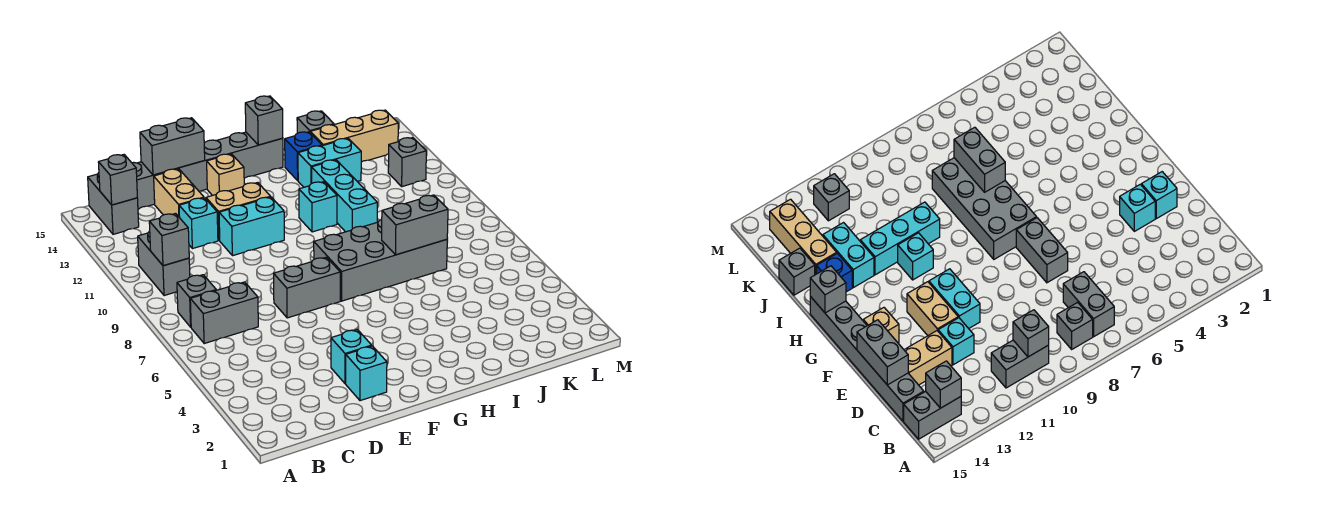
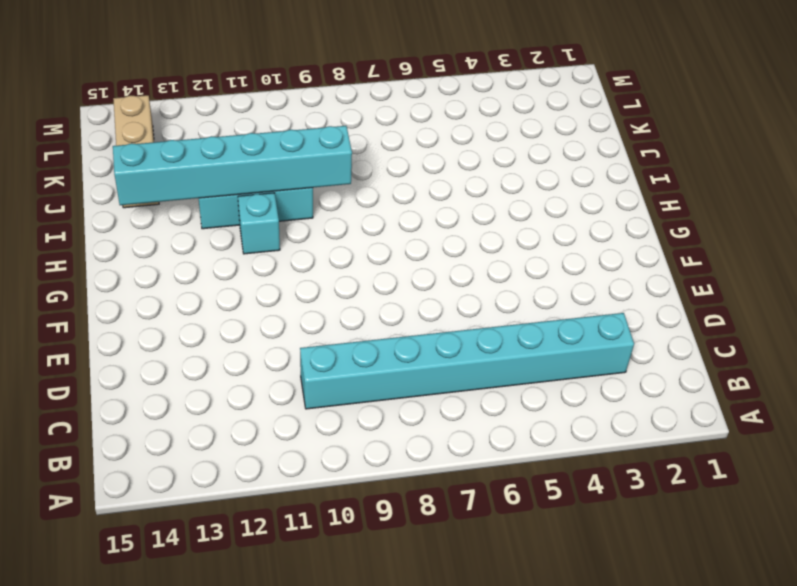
cyan brick C3:C10 level 1 -> grey brick B7:C7 level 1
cyan brick I9:I14 level 2 -> none
none -> grey brick B8 level 1
none -> grey brick B10:B11 level 1
none -> grey brick B14:B15 level 1

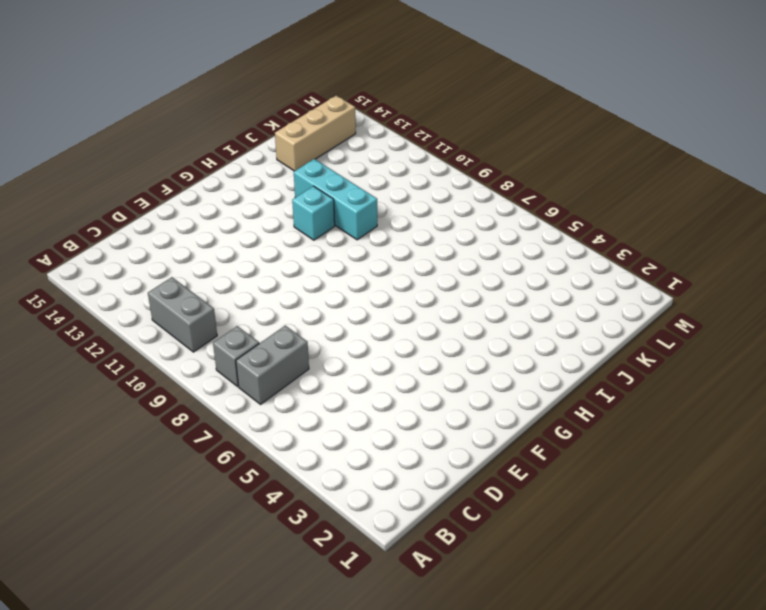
none -> grey brick B14:B15 level 1
none -> grey brick C15:H15 level 1
none -> cyan brick D12 level 1

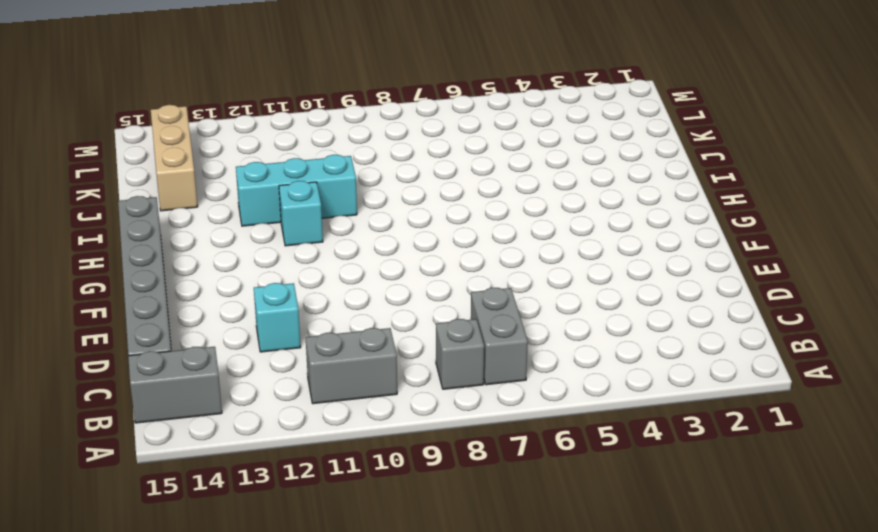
none -> tan brick D13:D14 level 1
none -> cyan brick E2 level 1
none -> cyan brick E3 level 1

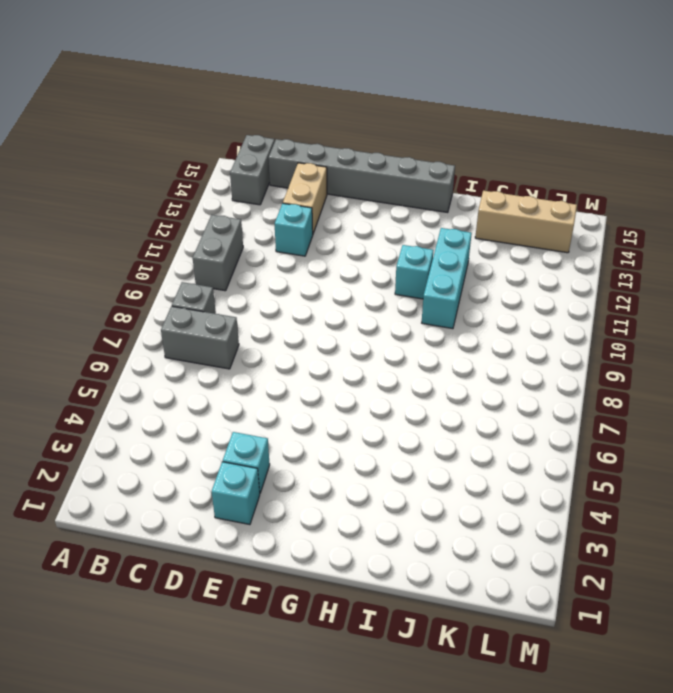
none -> grey brick E7:F7 level 1
none -> cyan brick E11:F11 level 1
none -> tan brick E12:F12 level 1

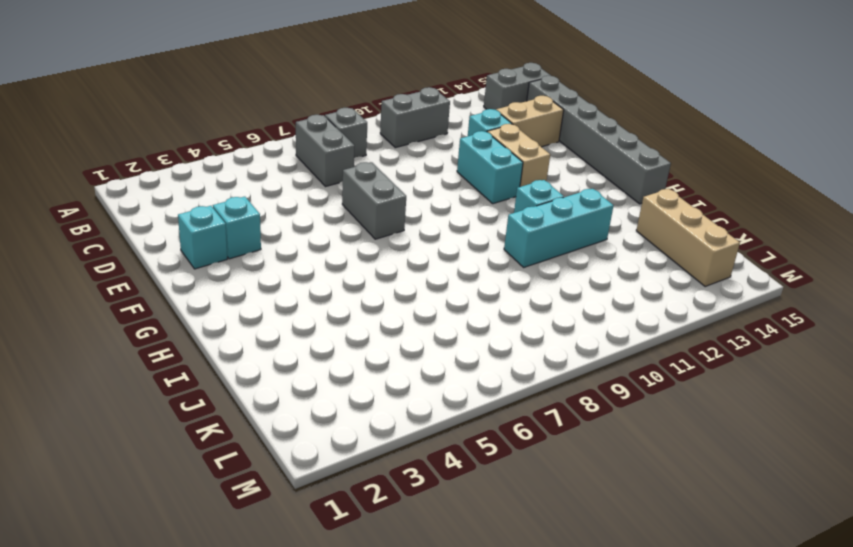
none -> tan brick F14 level 1
none -> grey brick G7:J8 level 1
none -> cyan brick I13:J13 level 1

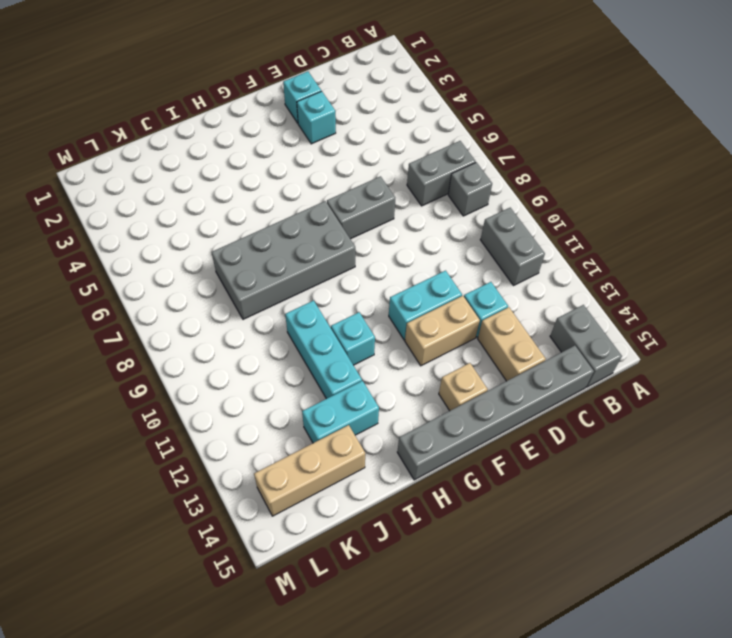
none -> blue brick I14 level 1
none -> grey brick J15 level 1
none -> grey brick L12 level 1

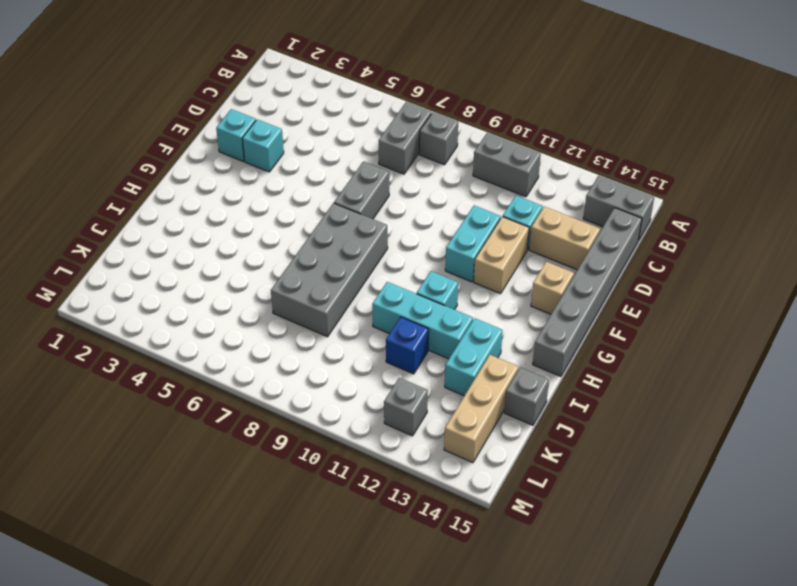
blue brick J11 level 1 -> blue brick I14 level 1
none -> grey brick B10 level 2
none -> grey brick B14 level 2
none -> grey brick D15:E15 level 2

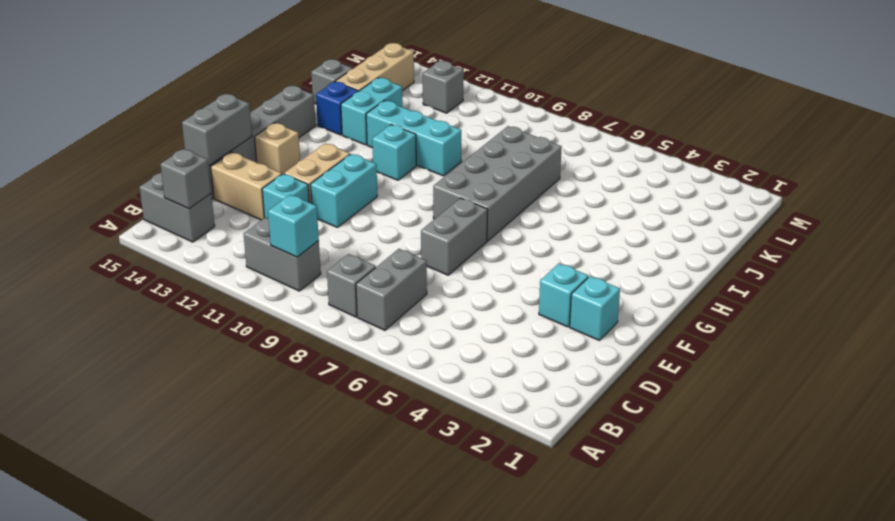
cyan brick B10 level 2 -> grey brick B10 level 2
none -> grey brick H15 level 2
none -> grey brick I7:J7 level 2

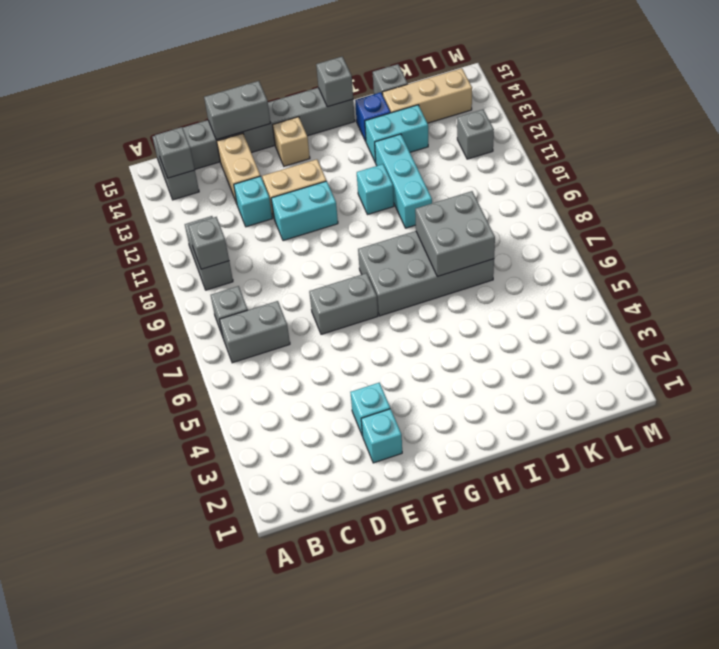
grey brick I7:J8 level 2 -> grey brick I7:J7 level 2

